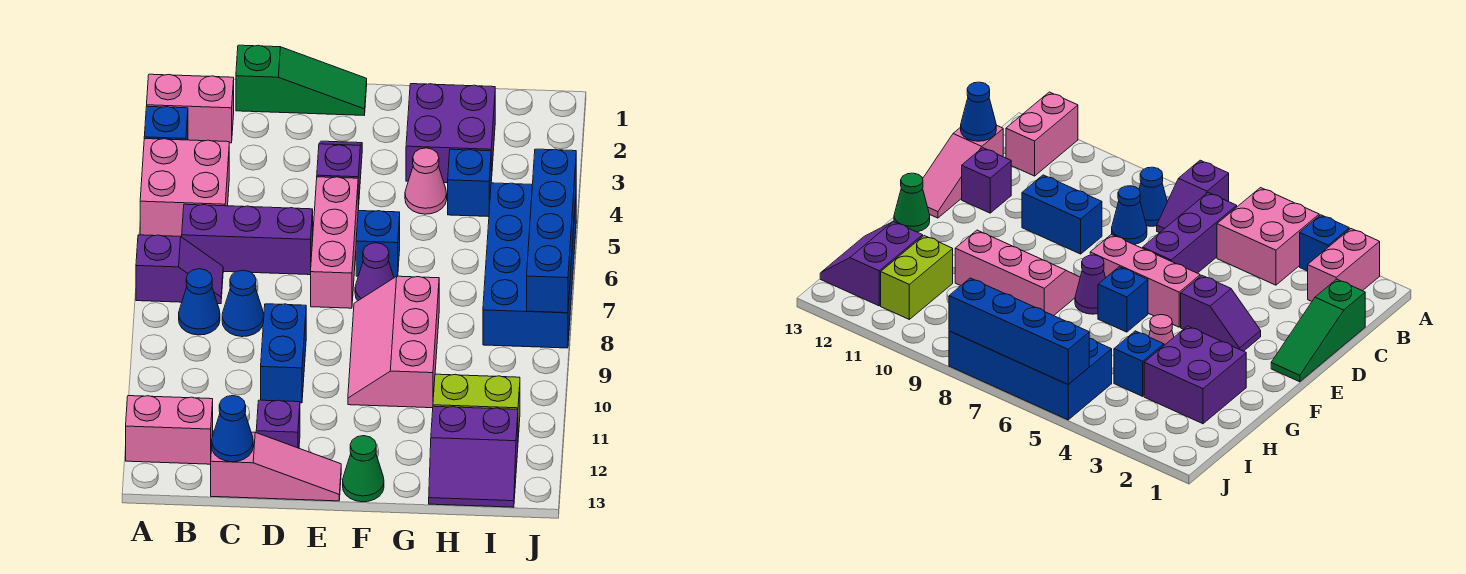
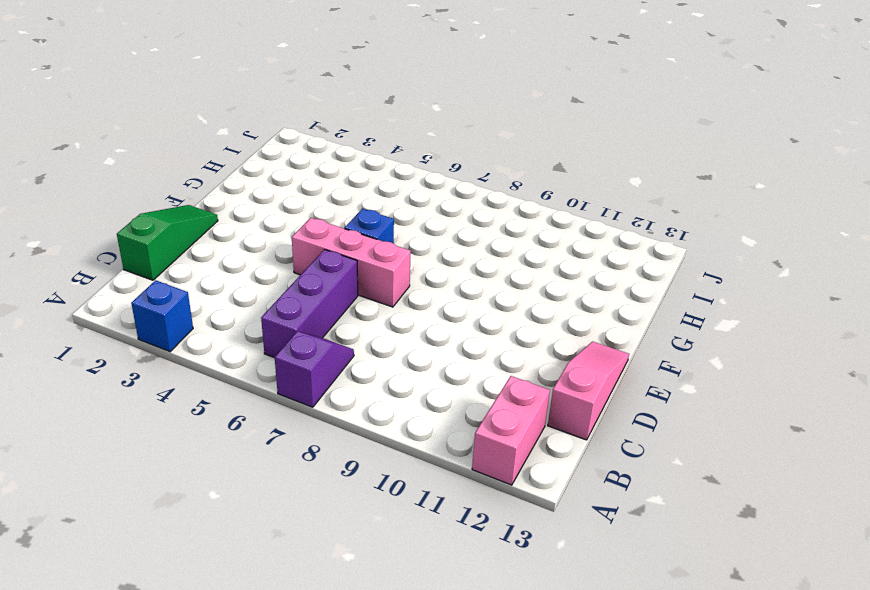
none -> pink brick A2:B2 level 1
none -> pink brick A4:B5 level 1
none -> blue cone B8 level 1

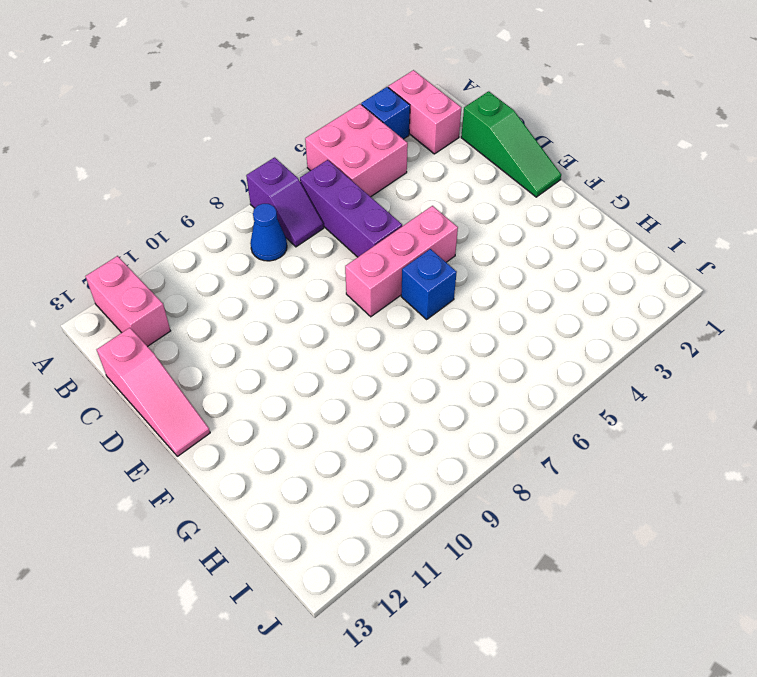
none -> blue cone C8 level 1
none -> blue brick D9:D10 level 1
none -> purple brick D12 level 1

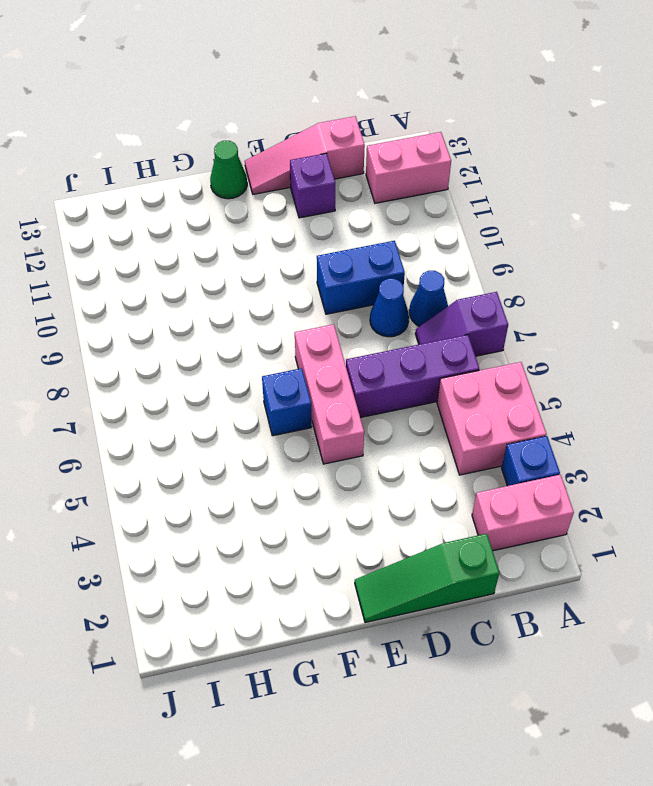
blue brick C9:D9 level 1 -> blue brick D9:D10 level 1
none -> purple slope E3:E4 level 1 top 4
none -> purple cone F7 level 1
none -> pink slope F8:G10 level 1 top G

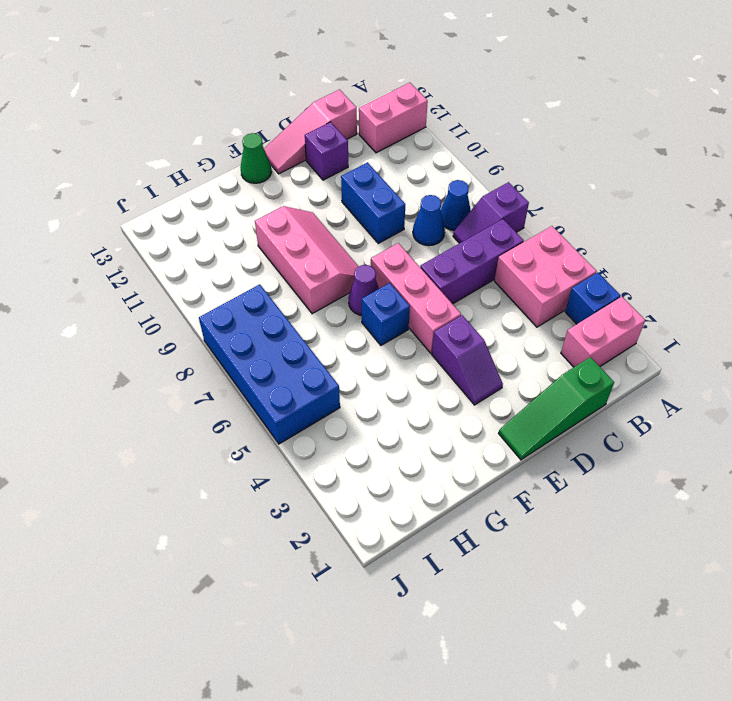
none -> purple brick G2:H3 level 1
none -> pink cone G4 level 1
none -> blue brick H4 level 1

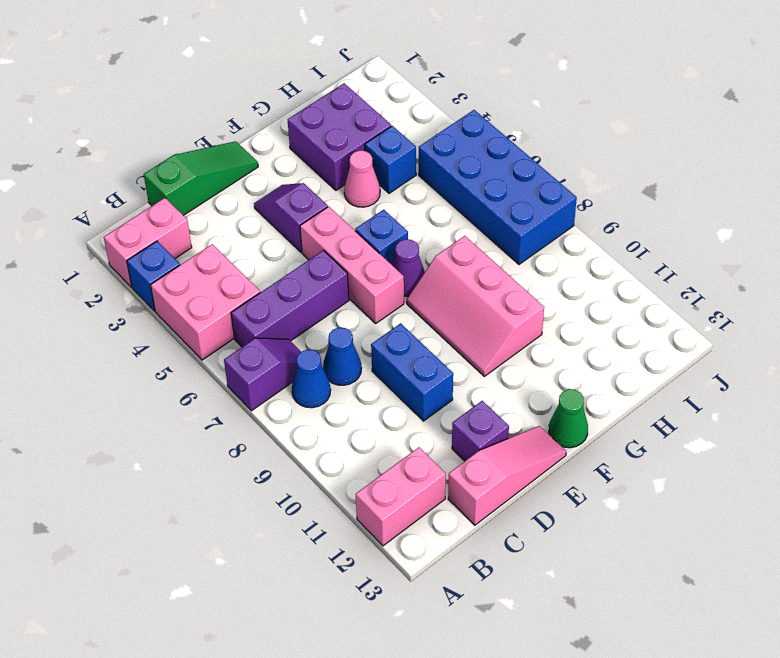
none -> lime brick H11:I11 level 1
none -> purple slope H12:I13 level 1 top 12
none -> blue cone C13 level 2

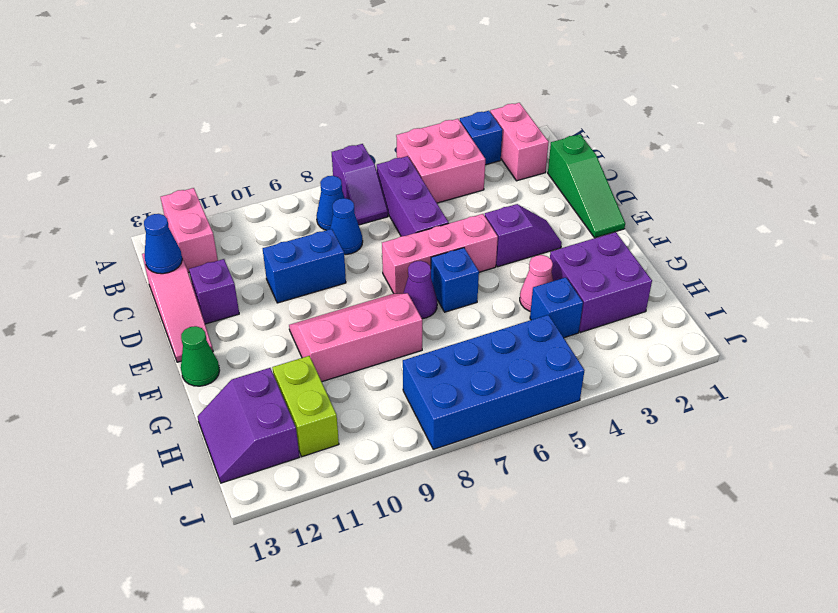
none -> blue brick J5:J8 level 2

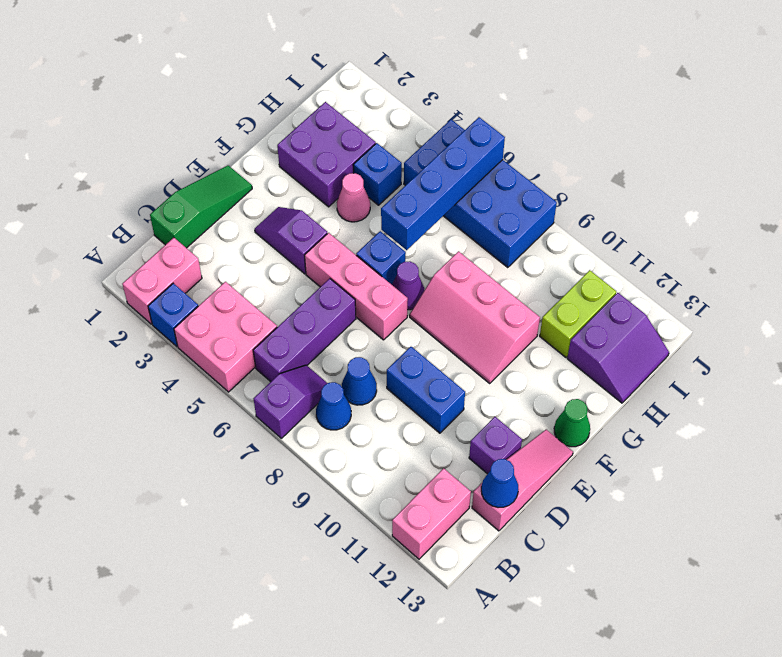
blue brick G6:J6 level 2 -> blue brick J5:J8 level 2

